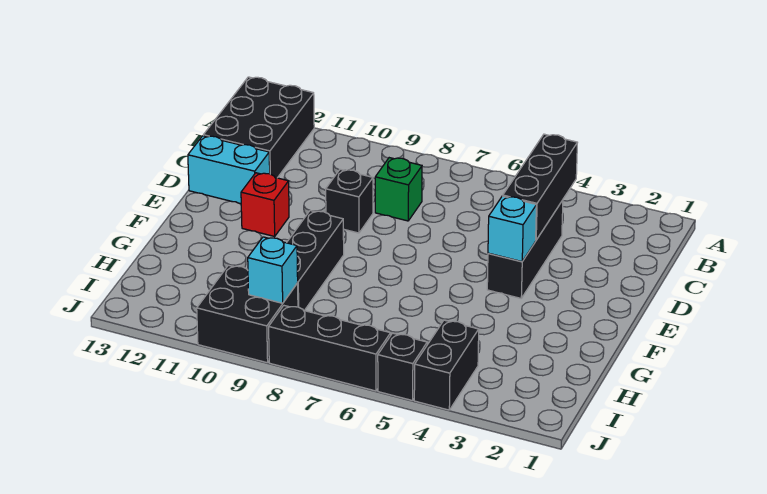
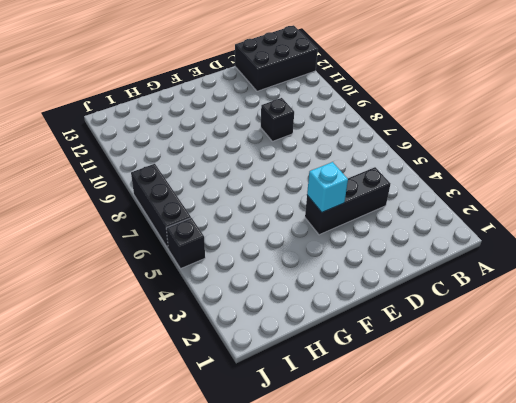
none -> green brick C8 level 1
none -> cyan brick D12:D13 level 1
none -> red brick E11 level 1

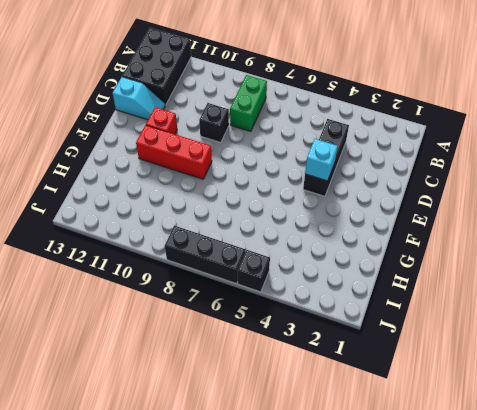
green brick B8:C8 level 1 -> green brick C8 level 1
cyan slope D12:D13 level 1 top 13 -> cyan brick D12:D13 level 1
red brick F9:F11 level 1 -> black brick F9:H9 level 1
none -> black brick I4:J4 level 1
none -> black brick I9:J10 level 1
none -> black brick B4:D4 level 2

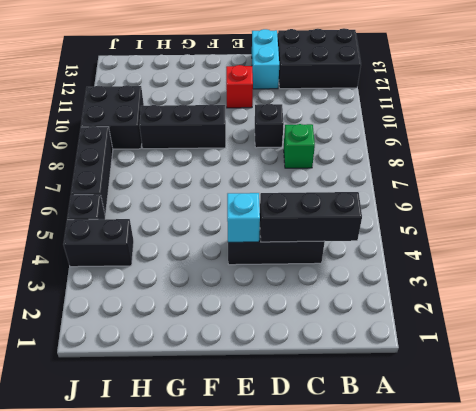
none -> cyan brick I9 level 2

